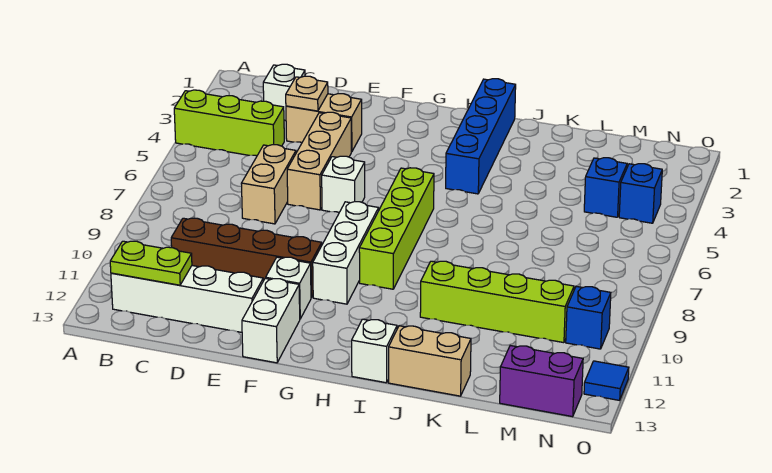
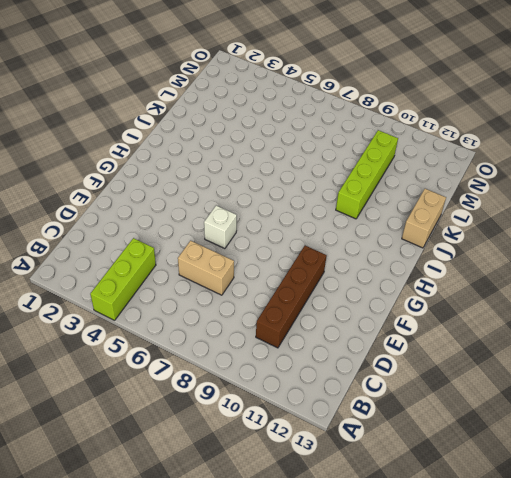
none -> white brick B12:E12 level 1
none -> white brick C2 level 1
none -> tan brick D3:E3 level 1

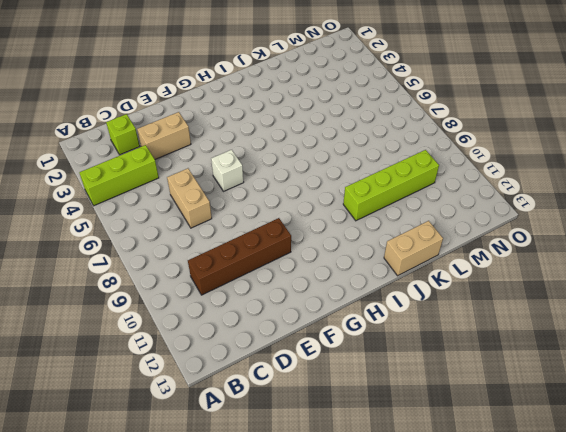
lime brick C2 level 1 -> white brick C2 level 1
none -> white brick B12:E12 level 1
none -> tan brick E4:E6 level 1
none -> white brick F11 level 1

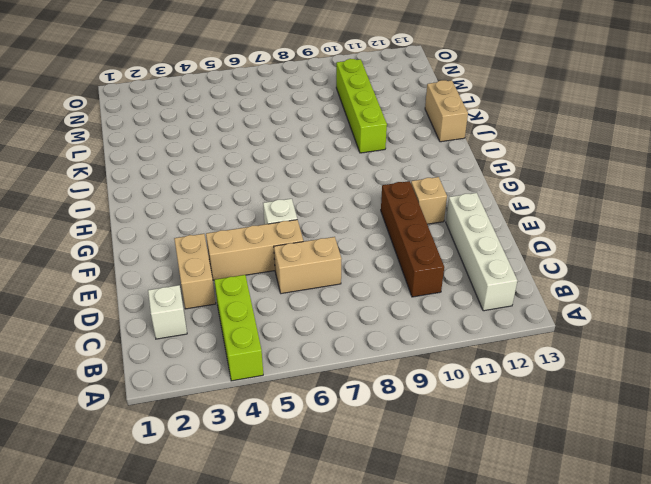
tan brick F11 level 1 -> white brick F11 level 1
none -> white brick F12:F13 level 1
none -> white brick G8:G10 level 1
none -> lime brick H6:H9 level 1

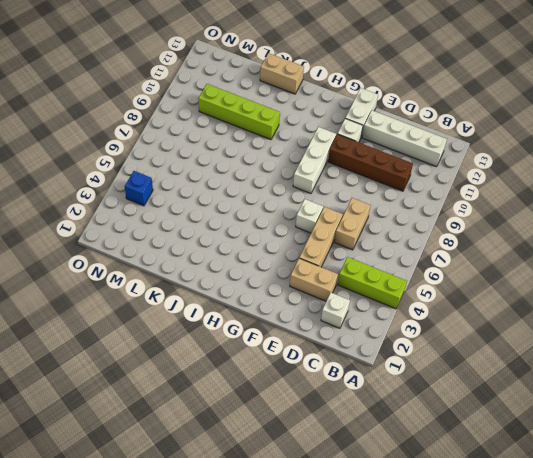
none -> lime brick H6:H9 level 1
none -> blue brick I1:I4 level 1
none -> white brick I13 level 1

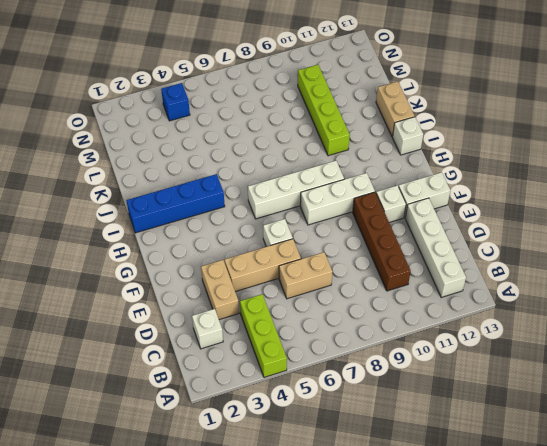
white brick H6:H9 level 1 -> lime brick H6:H9 level 1
none -> blue brick M4 level 1
none -> purple brick M13:N13 level 1
none -> blue brick N10 level 1

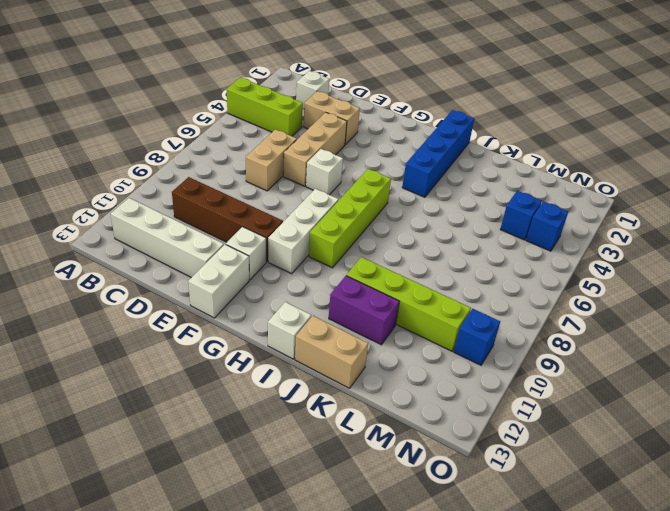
purple brick J11:K11 level 1 -> purple brick M13:N13 level 1
none -> blue tile O12 level 1
none -> lime plate B12:C12 level 2
none -> tan plate D3 level 2

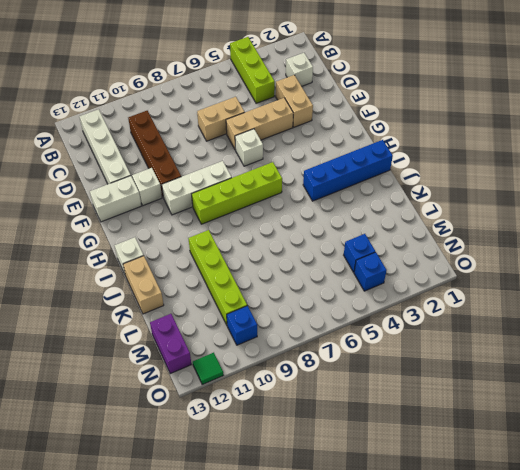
green tile O12 level 1 -> blue tile O12 level 1
none -> lime plate B12:C12 level 2
none -> tan plate D3 level 2

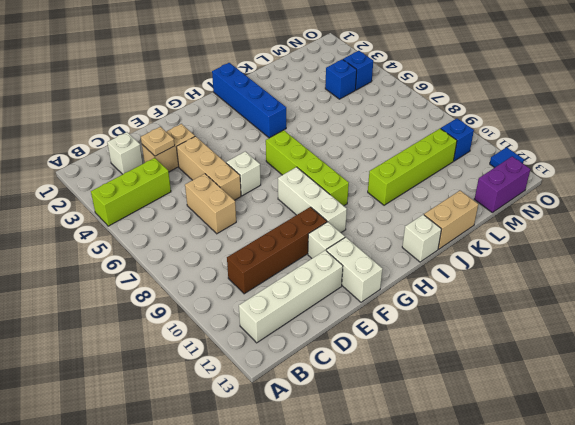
none -> lime plate B12:C12 level 2

